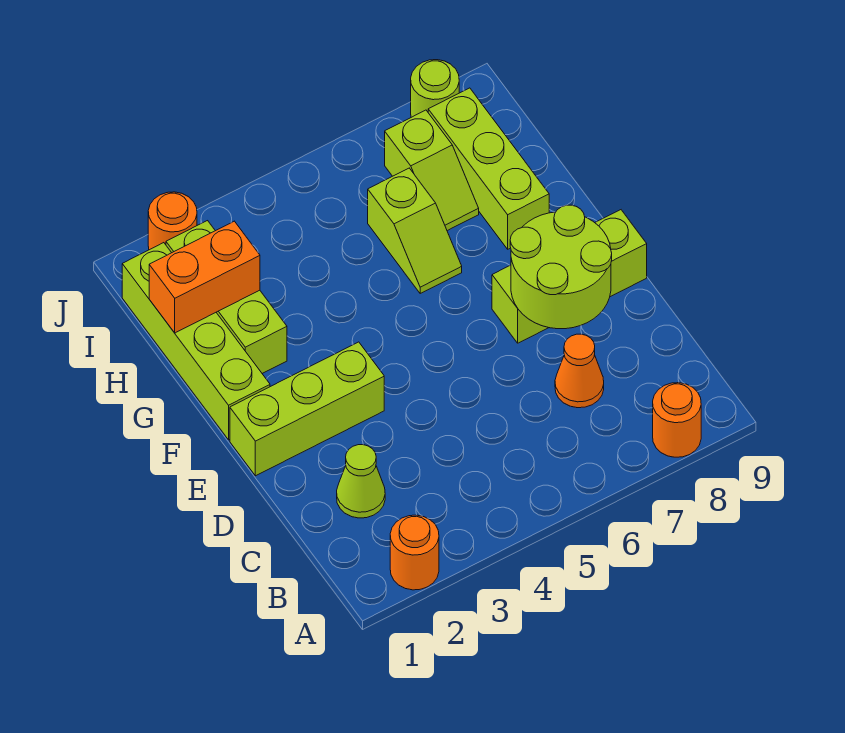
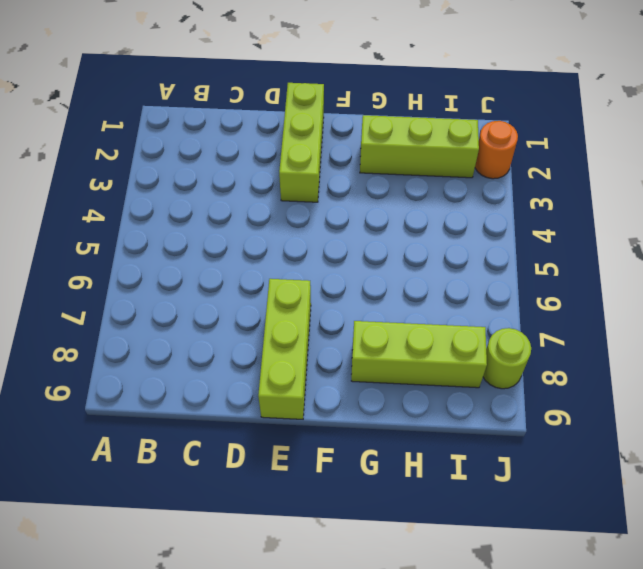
none -> orange round brick A2 level 1
none -> orange round brick A8 level 1
none -> lime cone C2 level 1

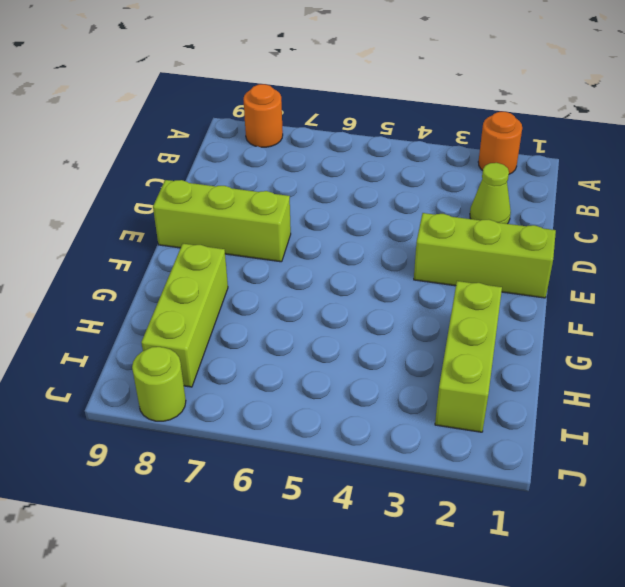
none -> orange cone C7 level 1
none -> lime brick F1:I1 level 1
none -> lime slope G6:H6 level 1 top H

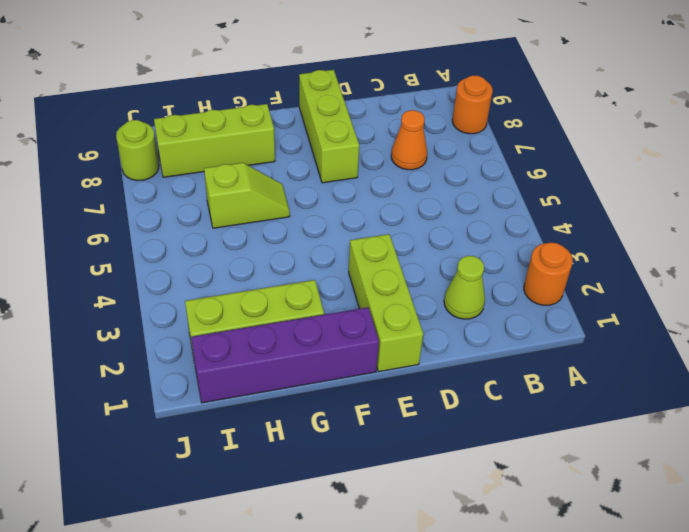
purple brick F1:I1 level 1 -> lime brick F1:I1 level 1
none -> lime slope H7:I7 level 1 top I
none -> orange round brick J2 level 1
none -> lime round brick D7:E8 level 2

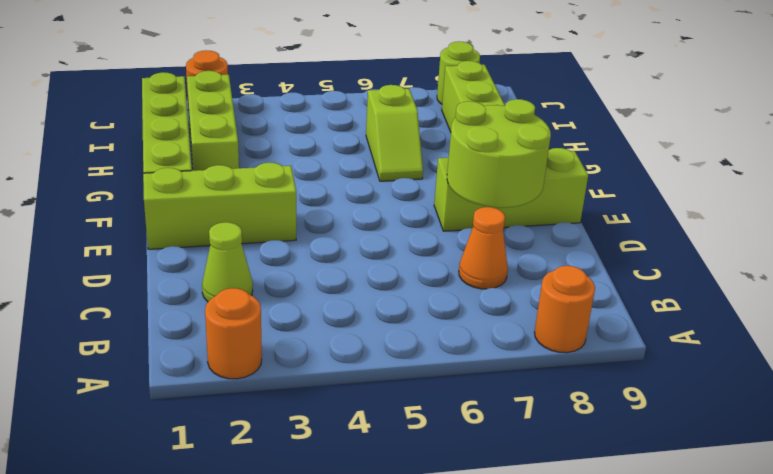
none -> lime slope H7:I7 level 1 top I
none -> orange brick H1:H2 level 2

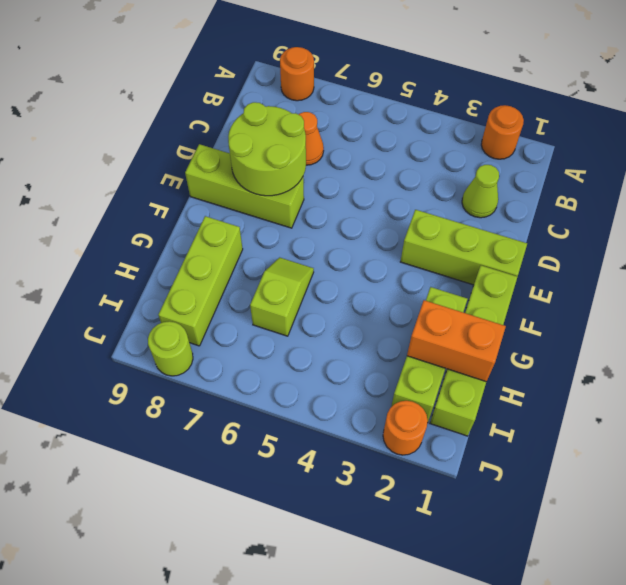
none -> lime slope H7:I7 level 1 top I

